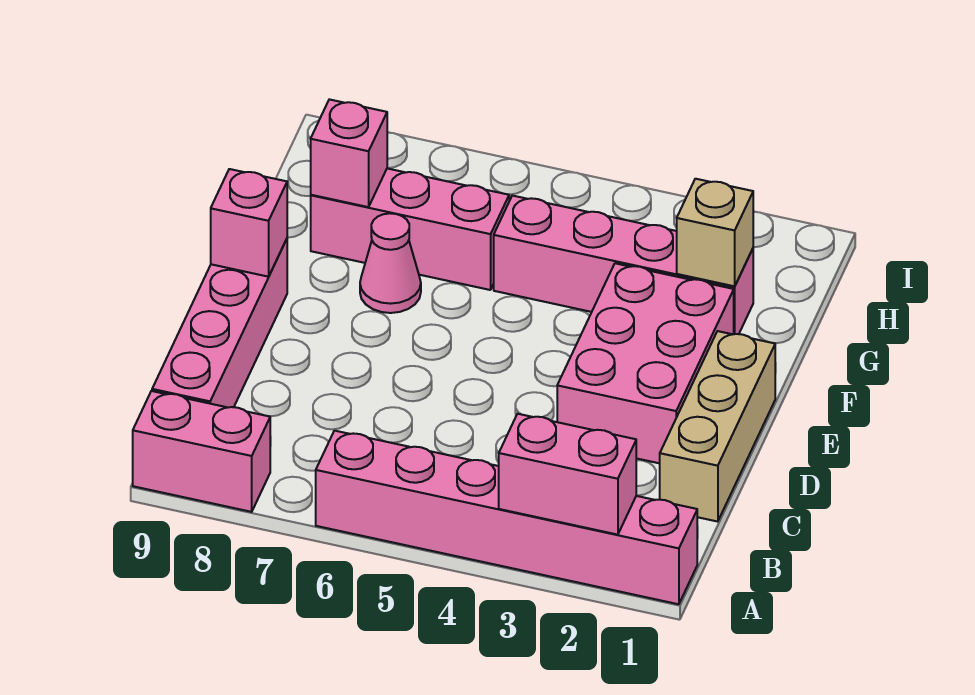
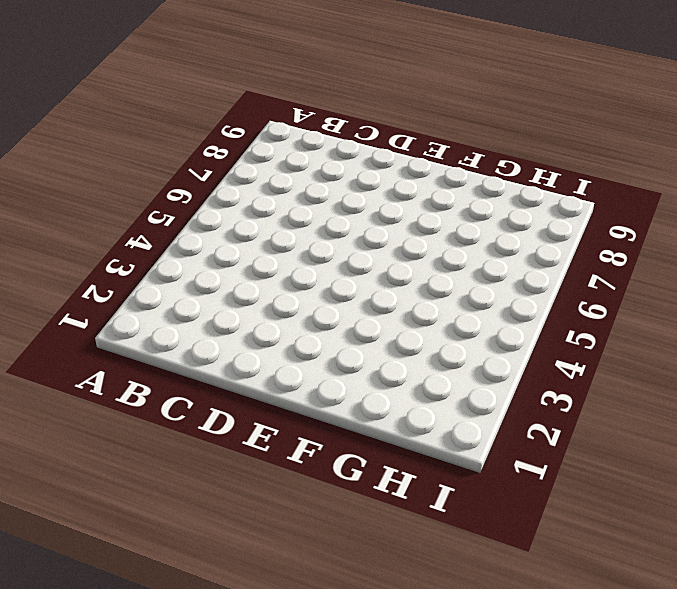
none -> pink brick A1:A6 level 1
none -> pink brick A8:A9 level 1
none -> pink brick B9:E9 level 1

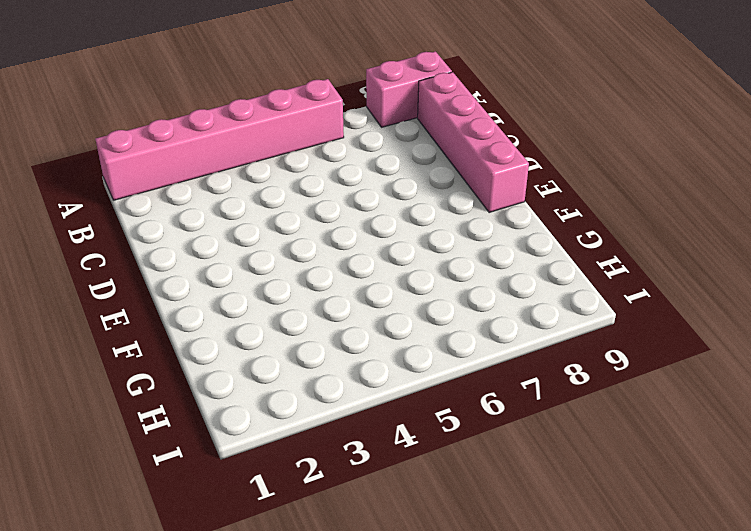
none -> tan brick C1:E1 level 1
none -> pink brick D2:F3 level 1
none -> pink cone F7 level 1

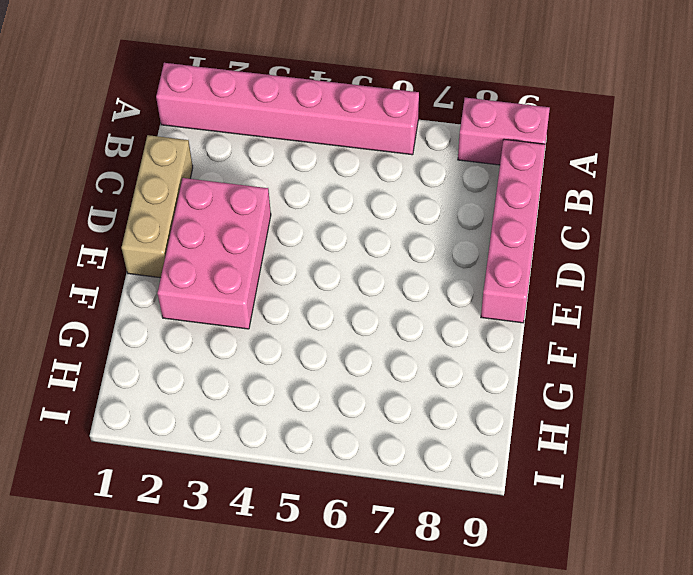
none -> pink cone F7 level 1
none -> pink brick G2:G5 level 1
none -> pink brick G6:G8 level 1

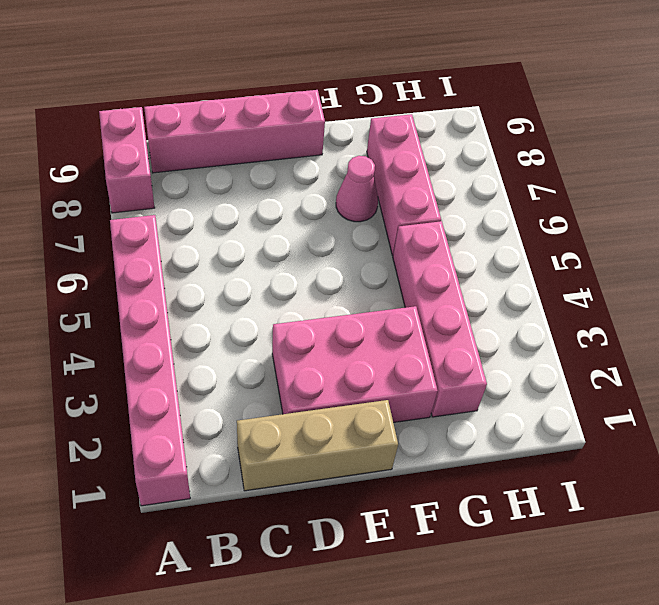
none -> pink brick A2:A3 level 2
none -> pink brick E9 level 2
none -> tan brick G2 level 2

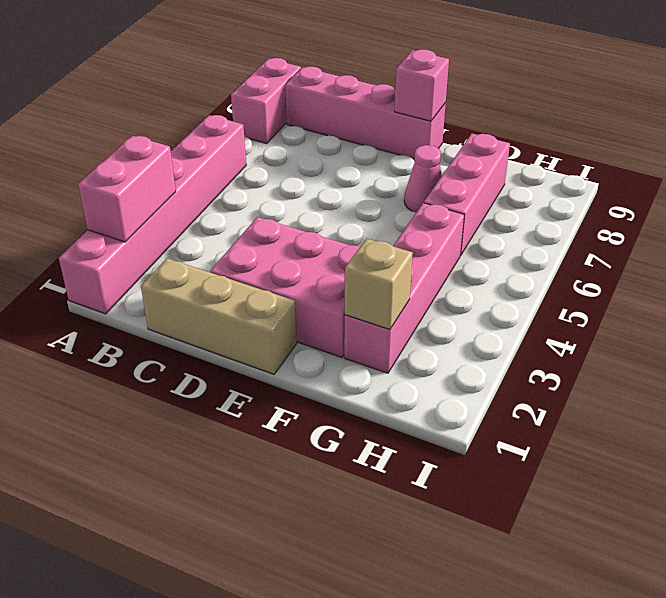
none -> pink brick G8 level 2

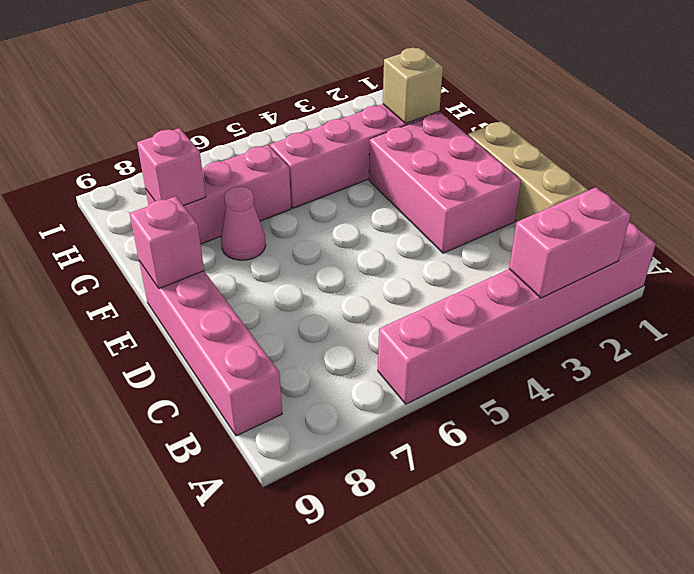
none -> pink brick A8:A9 level 1

